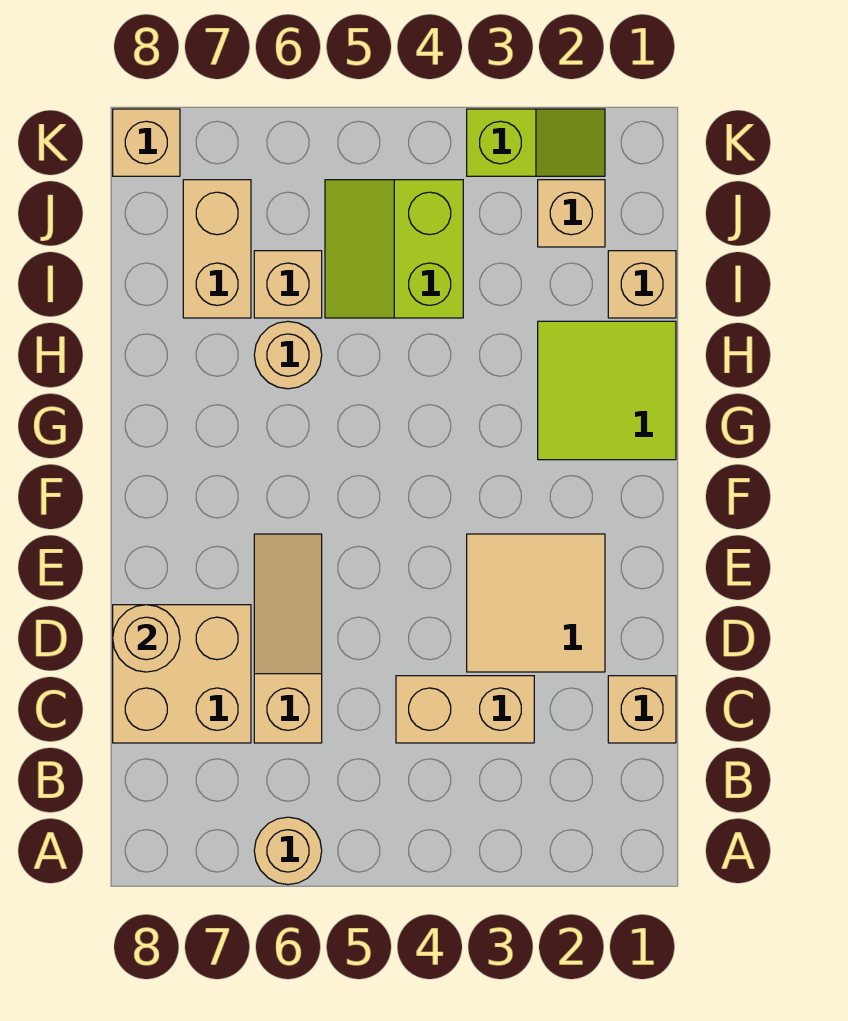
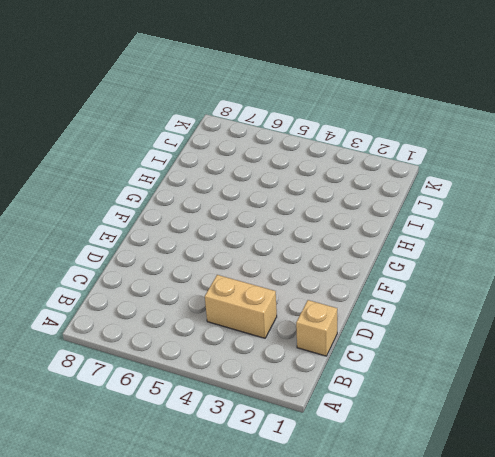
none -> tan round brick A6 level 1
none -> tan slope C6:E6 level 1 top C
none -> tan brick C7:D8 level 1

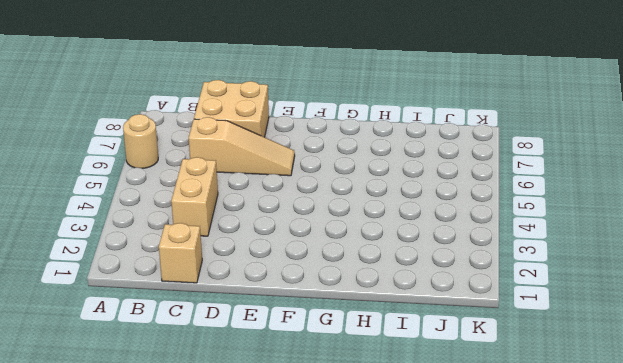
none -> tan tile D2:E3 level 1
none -> lime tile G1:H2 level 1
none -> tan round brick H6 level 1

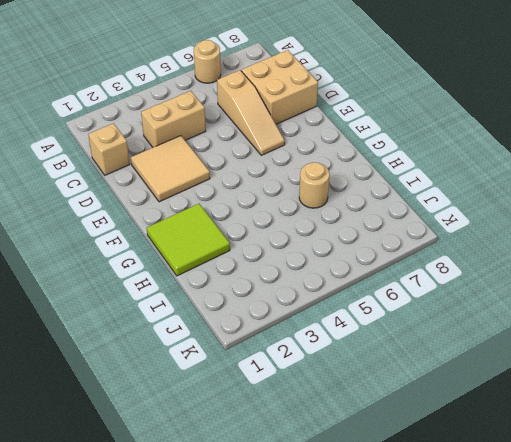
none -> tan brick I1 level 1
none -> lime slope I4:J5 level 1 top 4
none -> tan brick I6 level 1

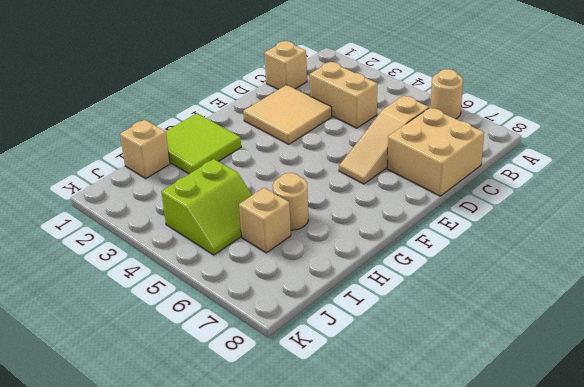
none -> tan brick I7:J7 level 1
none -> tan brick J2 level 1
none -> lime slope K2:K3 level 1 top 3

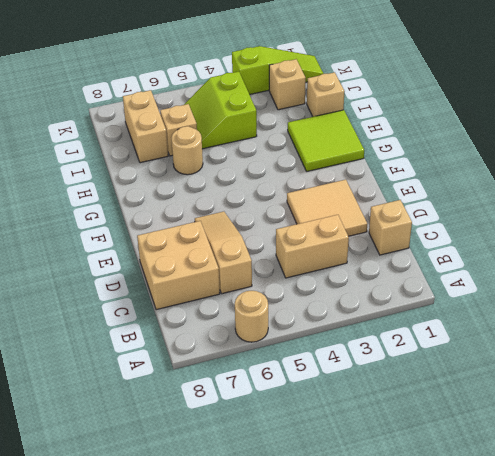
lime slope K1:K3 level 1 top 3 -> lime slope K2:K3 level 1 top 3
none -> tan brick K8 level 1
none -> tan round brick D8 level 2

